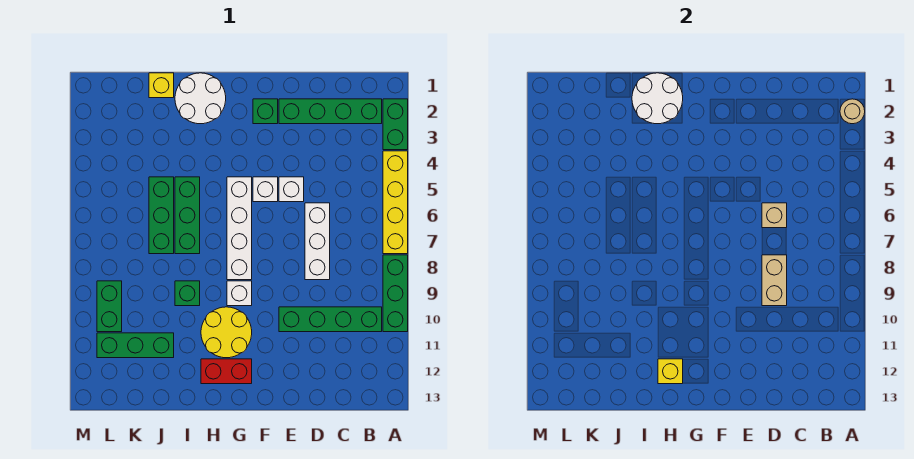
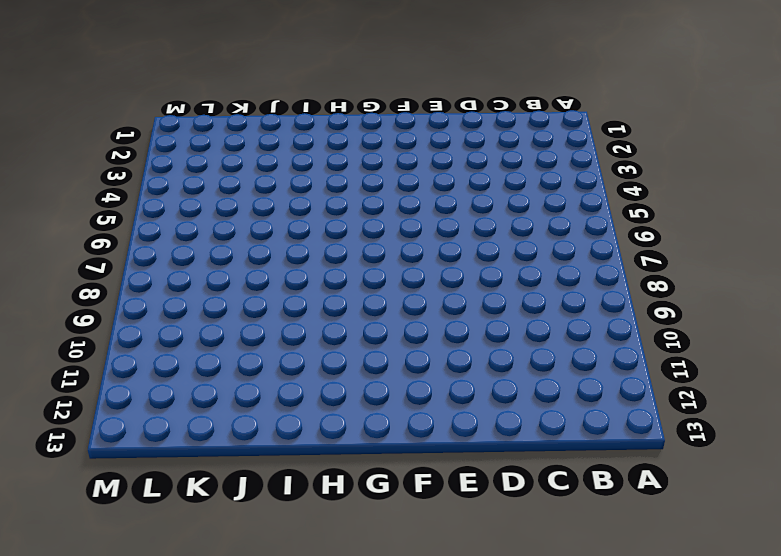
none -> green brick A2:A3 level 1
none -> yellow brick A4:A7 level 1
none -> green brick A8:A10 level 1

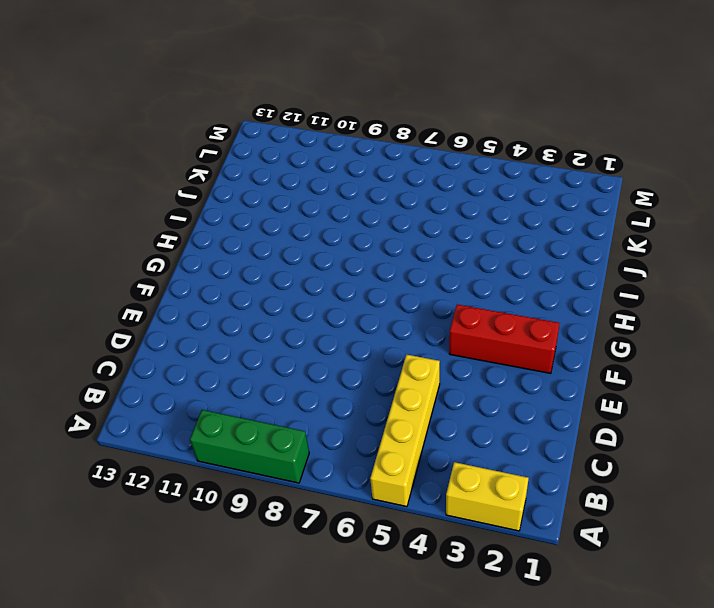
yellow brick A2:A3 level 1 -> green brick A2:A3 level 1
yellow brick A5:D5 level 1 -> yellow brick A4:A7 level 1
red brick F2:F4 level 1 -> green brick F2 level 1
none -> green brick B2:E2 level 1
none -> green brick B10:E10 level 1
none -> white brick D6:D8 level 1

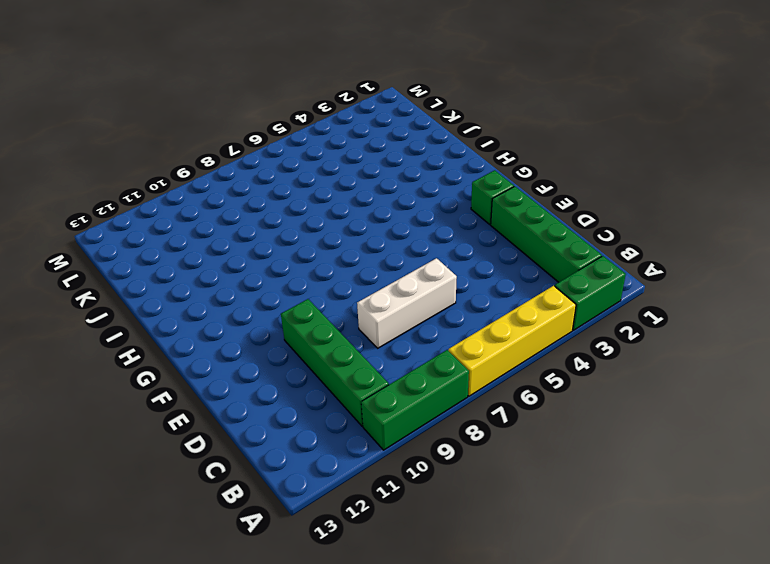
none -> white brick E5 level 1
none -> white brick F5 level 1
none -> white brick G5:G8 level 1

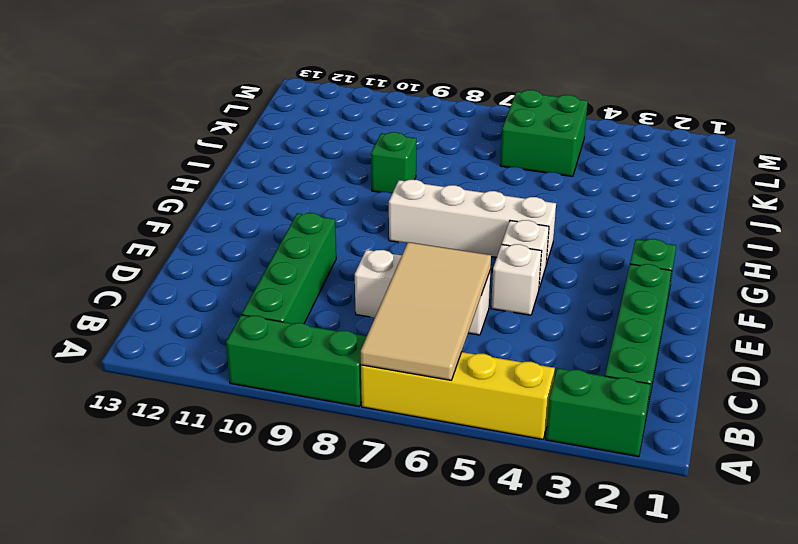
tan tile A6:D7 level 2 -> tan brick D6 level 2
green brick K5:L6 level 1 -> none
none -> white brick G9 level 1
none -> yellow round brick G10:H11 level 1
none -> red brick G12:H12 level 1

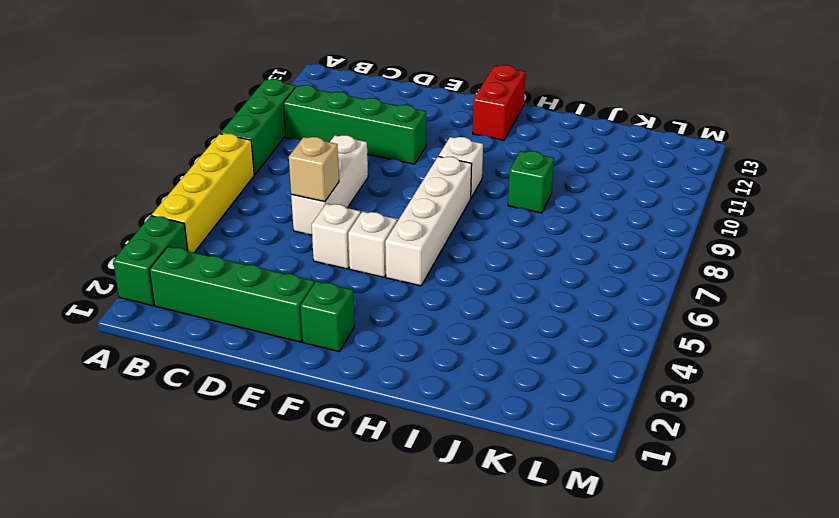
red brick G12:G13 level 1 -> red brick G12:H12 level 1
none -> yellow round brick G10:H11 level 1
none -> white round brick H1:I2 level 1
none -> green brick I5:I7 level 1

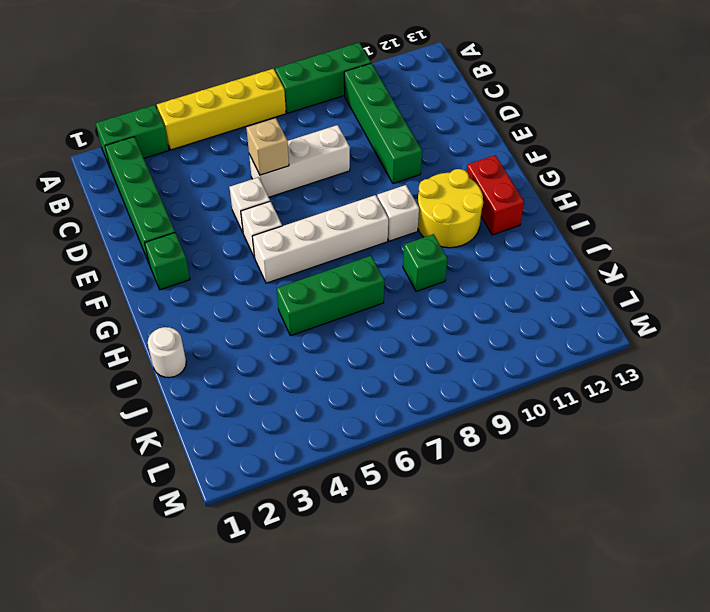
white round brick I1 level 1 -> white round brick H1:I2 level 1
none -> yellow brick J1 level 1
none -> green brick J5:J7 level 1
none -> green brick J11:L11 level 1

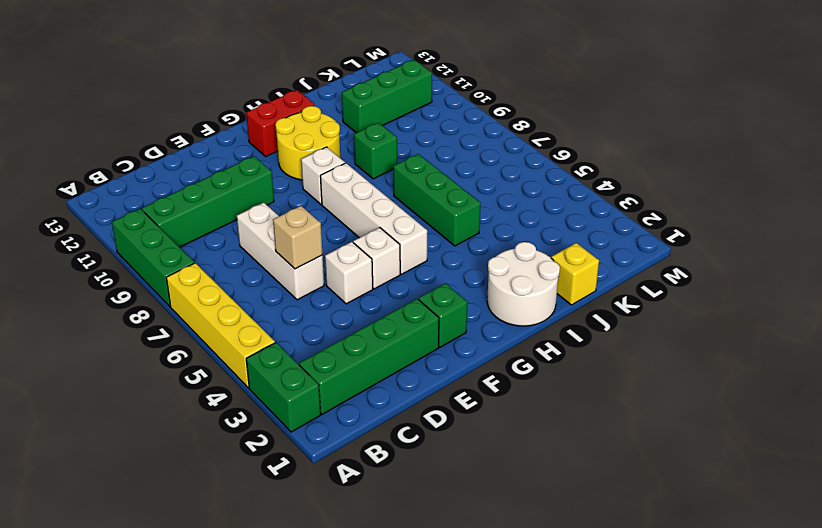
none -> green brick J5:J7 level 1
none -> green brick L9:L10 level 1
none -> tan round brick A2 level 2

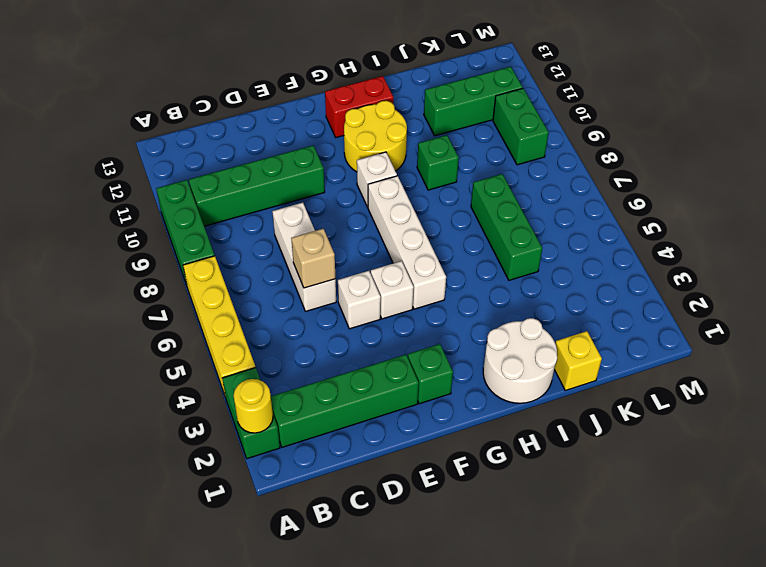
yellow round brick A2 level 2 -> tan round brick A2 level 2
none -> green brick I5:I7 level 1
none -> tan brick D8:D9 level 2
none -> white round brick H1:I2 level 2

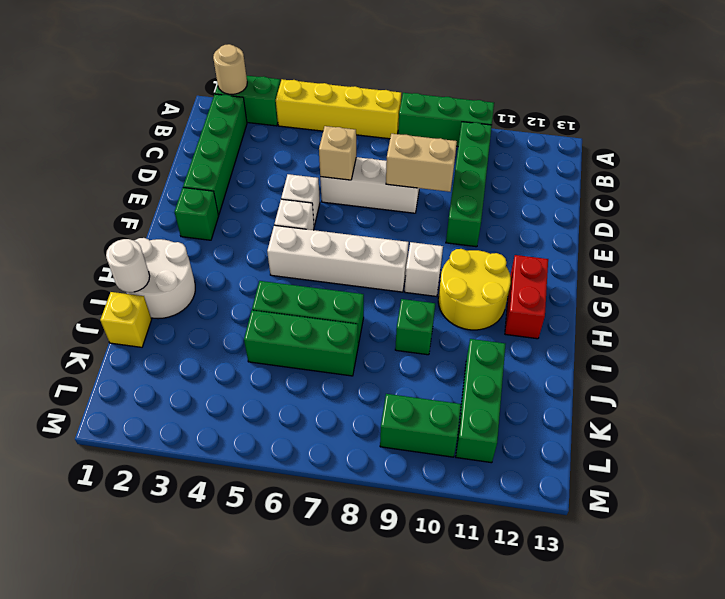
white round brick I1 level 2 -> white round brick H1:I2 level 2
none -> yellow brick H12 level 2

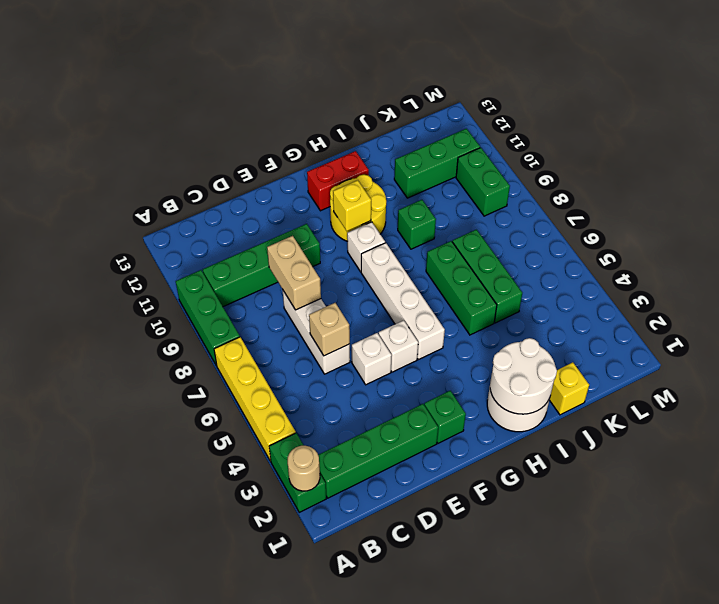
yellow brick G10 level 2 -> yellow brick H12 level 2

